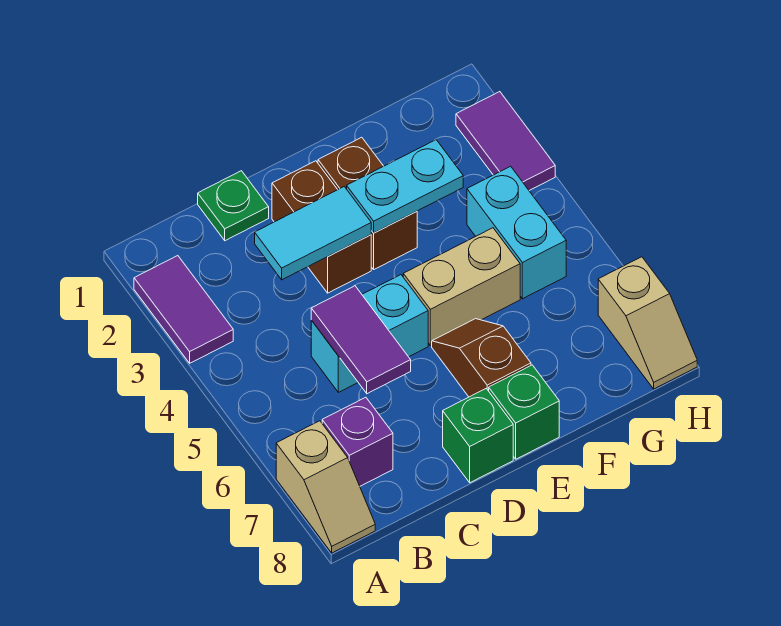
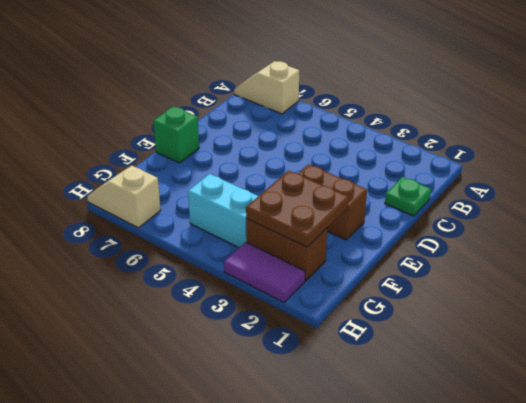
brown plate F2:G3 level 2 -> cyan plate E3:F3 level 2
brown brick G2:G3 level 1 -> brown brick D2:D3 level 1
none -> purple tile A2:A3 level 1
none -> purple brick B7 level 1
none -> cyan brick C5:D5 level 1

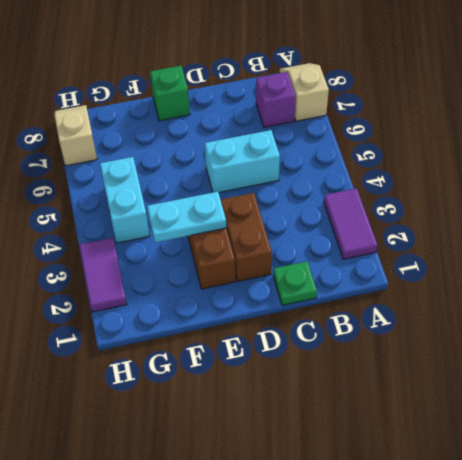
none -> green brick D8 level 1
none -> tan brick E5:F5 level 1
none -> brown slope E6:E7 level 1 top 7

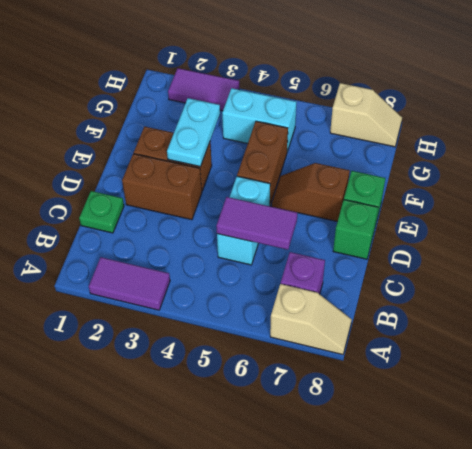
brown brick E5:F5 level 1 -> tan brick E5:F5 level 1
none -> cyan tile C3:D3 level 2

